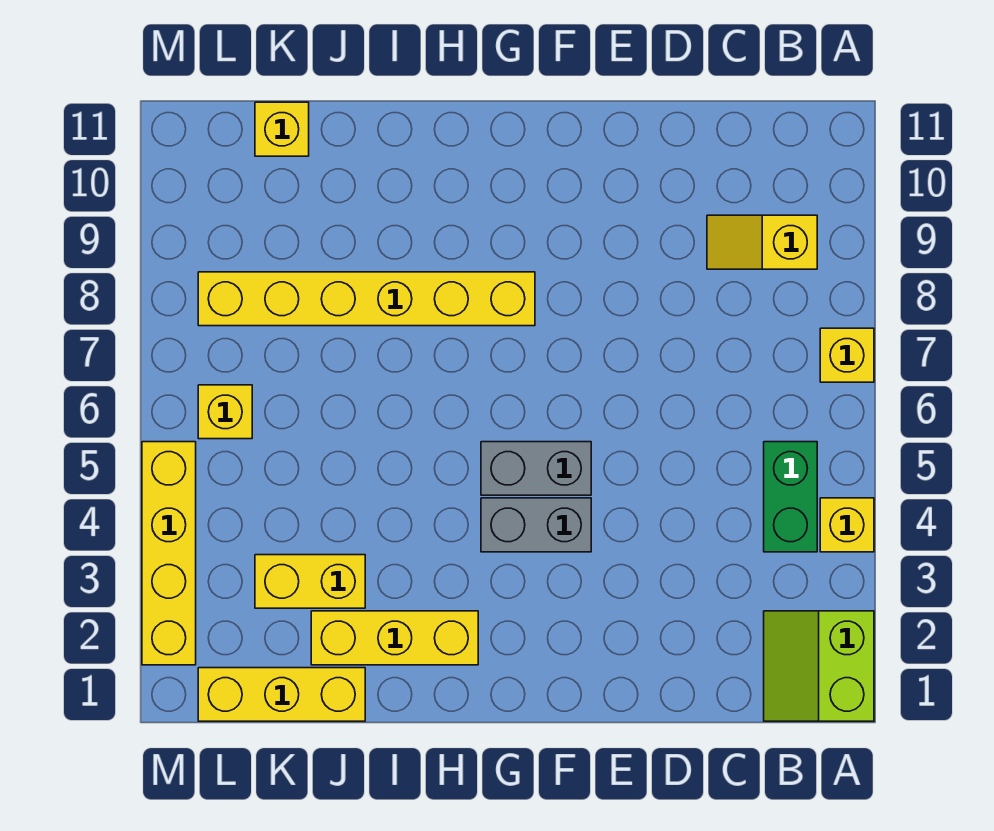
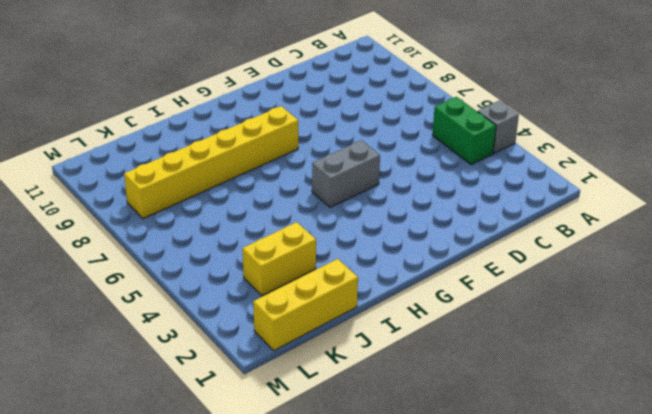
grey brick A4 level 1 -> yellow brick A4 level 1
none -> lime slope A1:B2 level 1 top A
none -> yellow brick A7 level 1
none -> yellow slope B9:C9 level 1 top B

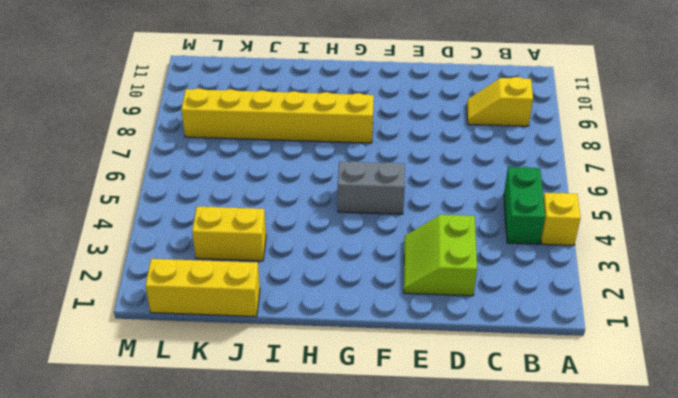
lime slope D2:E3 level 1 top D -> lime slope A1:B2 level 1 top A
none -> yellow brick A7 level 1
none -> grey brick F4:G4 level 1
none -> yellow brick H2:J2 level 1

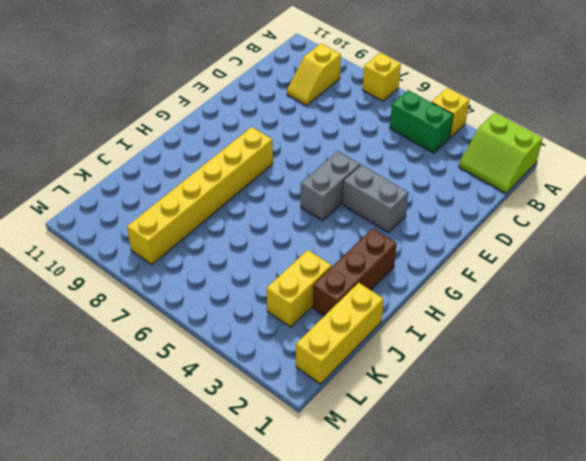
grey brick F3:F4 level 1 -> grey brick F4:G4 level 1
brown brick H2:J2 level 1 -> yellow brick H2:J2 level 1
none -> yellow brick K11 level 1
none -> yellow brick L6 level 1
none -> yellow brick M2:M5 level 1

